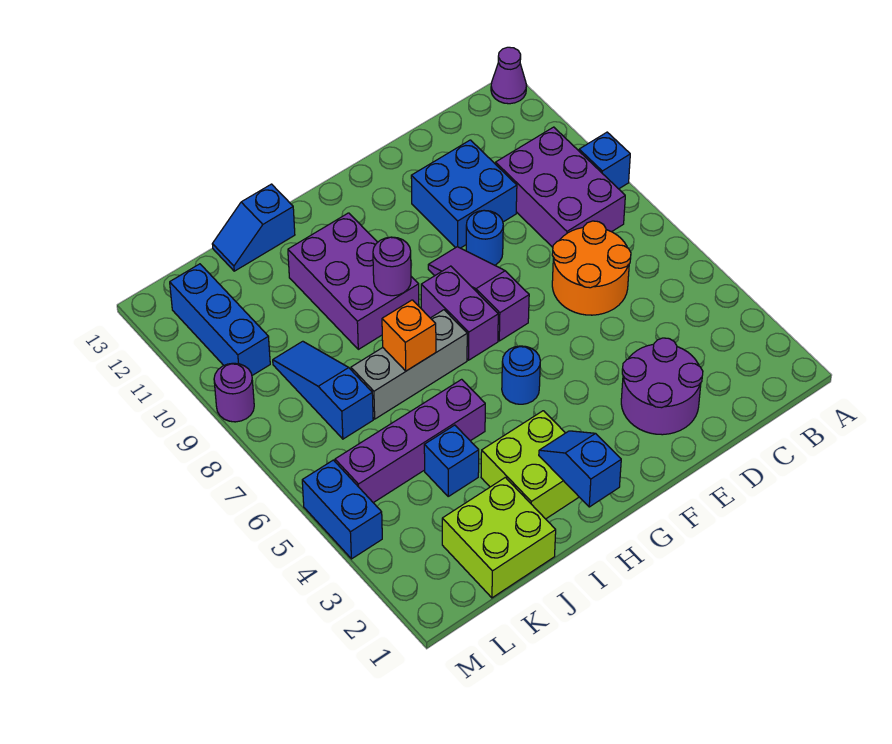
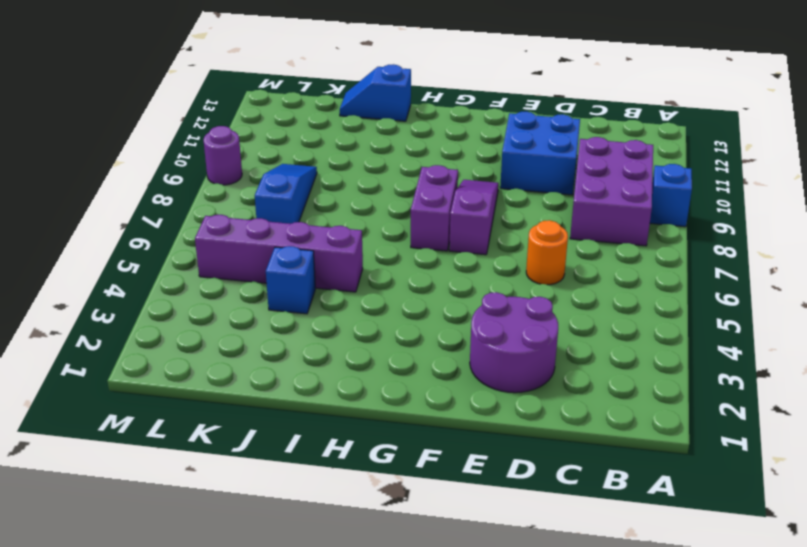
orange round brick D6 level 1 -> orange round brick C6:D7 level 1
none -> purple cone A13 level 1
none -> blue round brick E9 level 1
none -> blue round brick G5 level 1

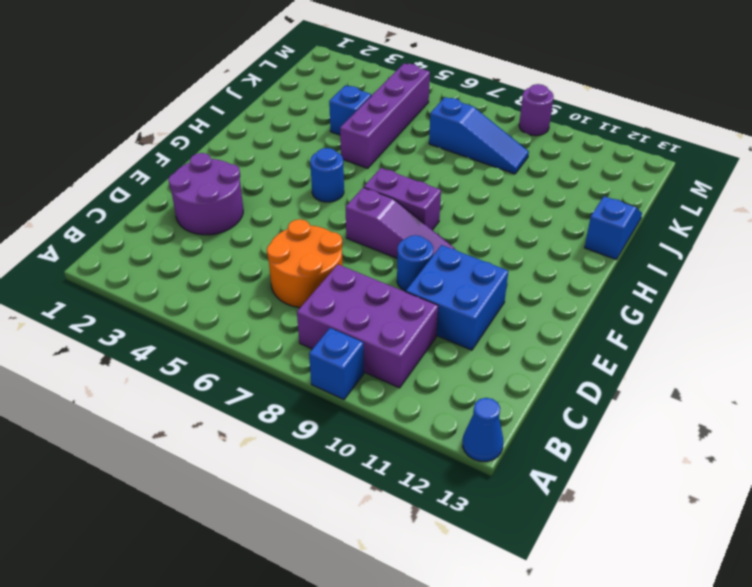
blue cone A13 level 1 -> purple cone A13 level 1
none -> lime brick H2:I3 level 1
none -> grey brick H7:J7 level 1
none -> purple brick H9:I11 level 1

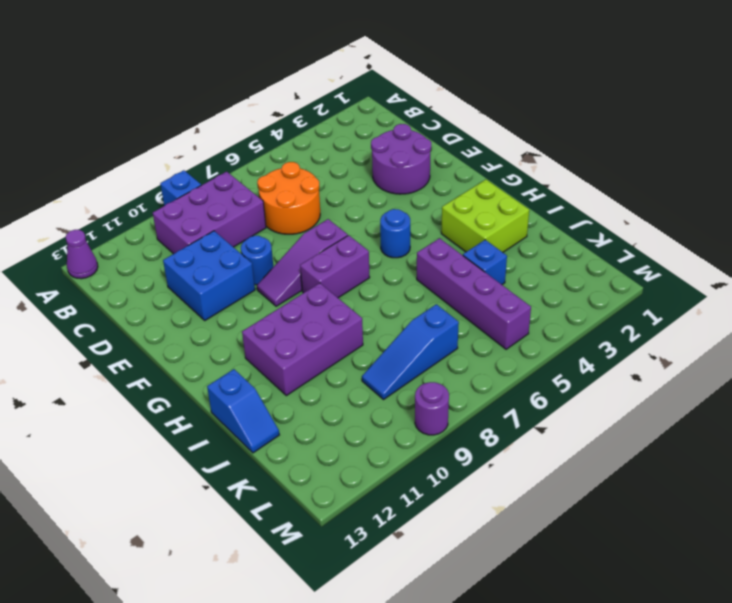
none -> grey brick H7:J7 level 1
none -> lime brick J1:K2 level 1
none -> blue brick L10:L12 level 1

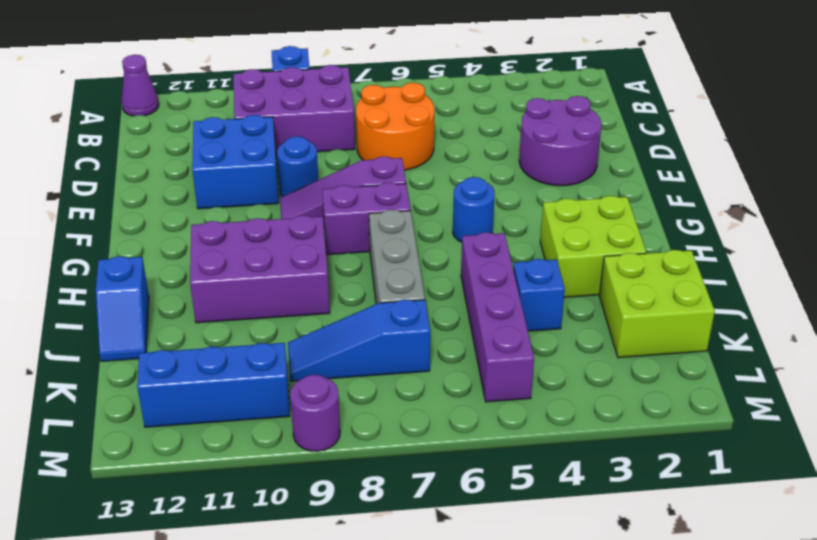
none -> blue brick M4:M5 level 1
none -> blue slope H1:H2 level 2 top 1
none -> purple round brick H9 level 2

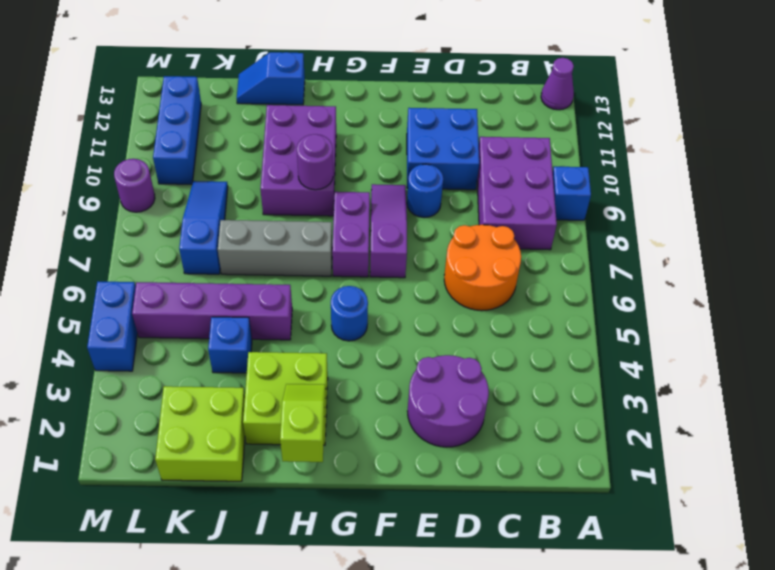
lime slope H1:H2 level 2 top 1 -> blue slope H1:H2 level 2 top 1
none -> orange brick I7 level 2

